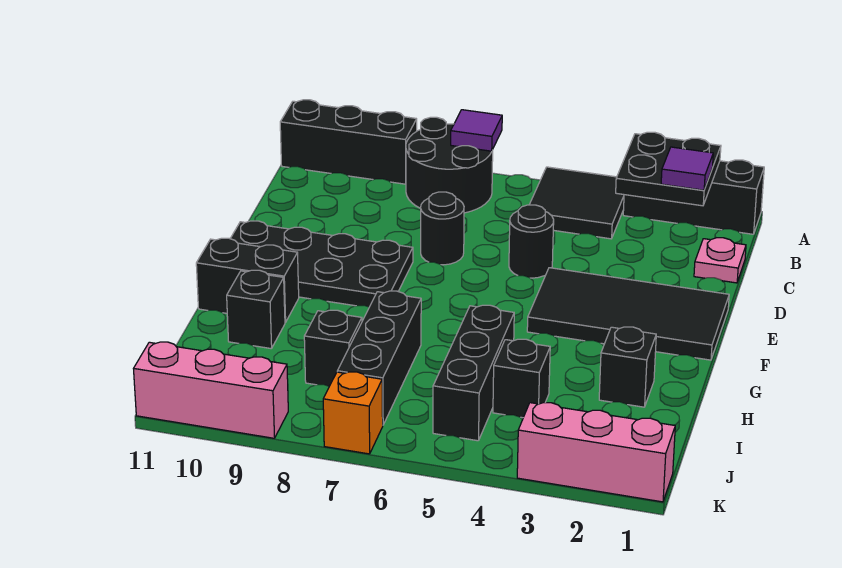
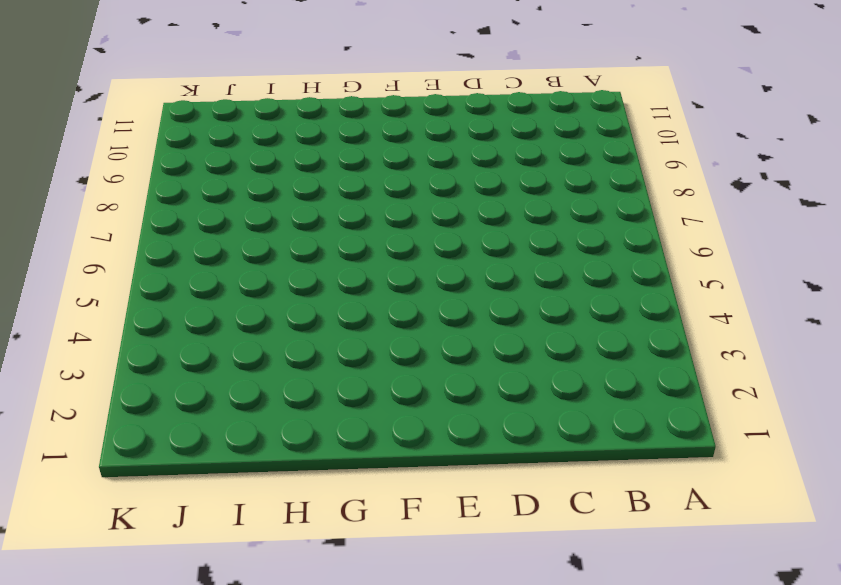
none -> black brick A1:A3 level 1
none -> black tile A4:B5 level 1
none -> black round brick A7:B8 level 1

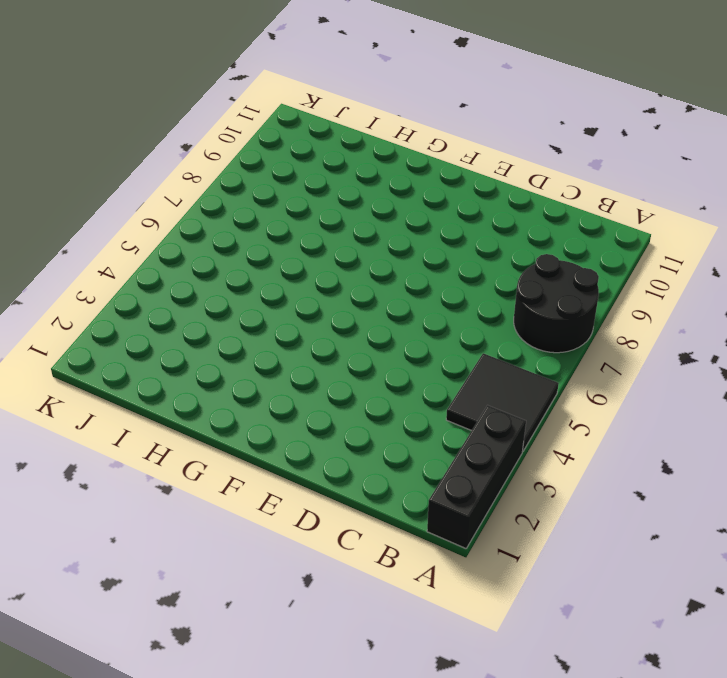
none -> black brick A9:A11 level 1
none -> pink plate C1 level 1
none -> black round brick D5 level 1

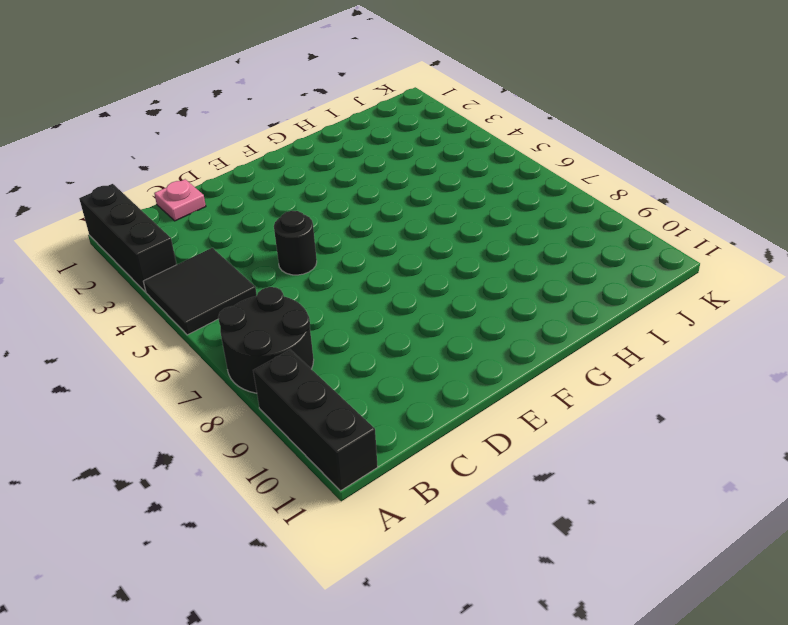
none -> black round brick D7 level 1
none -> black tile E1:F4 level 1
none -> black plate E8:F11 level 1

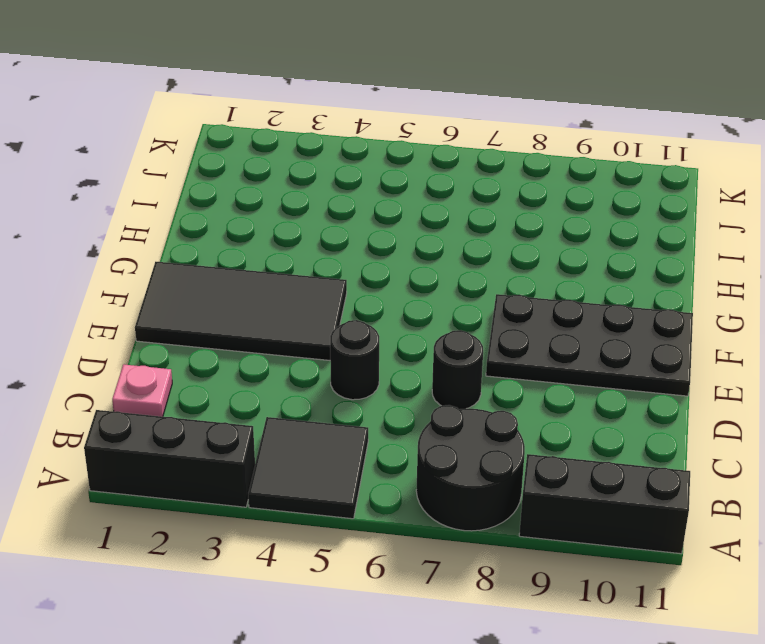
none -> black brick G10:G11 level 1
none -> black brick H2 level 1
none -> black brick H5:J5 level 1

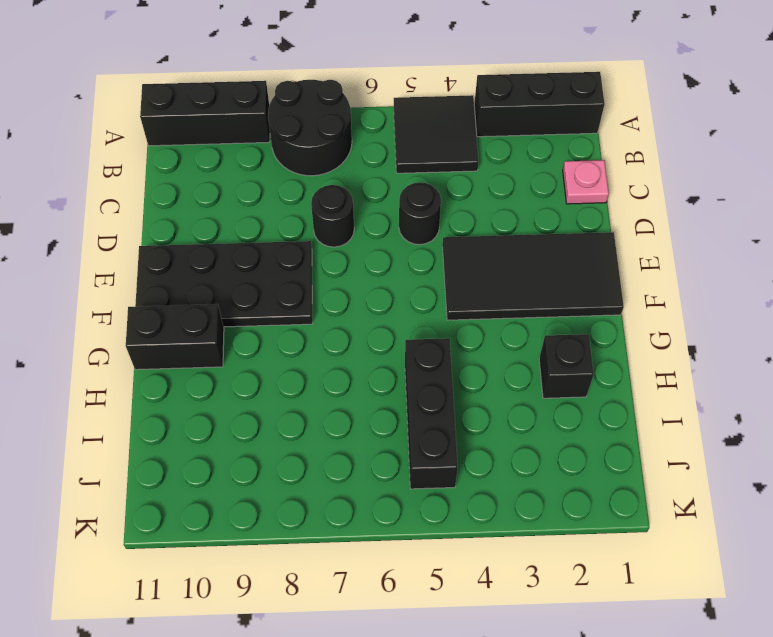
none -> black brick H7:J7 level 1
none -> black brick H10 level 1
none -> black brick I4 level 1

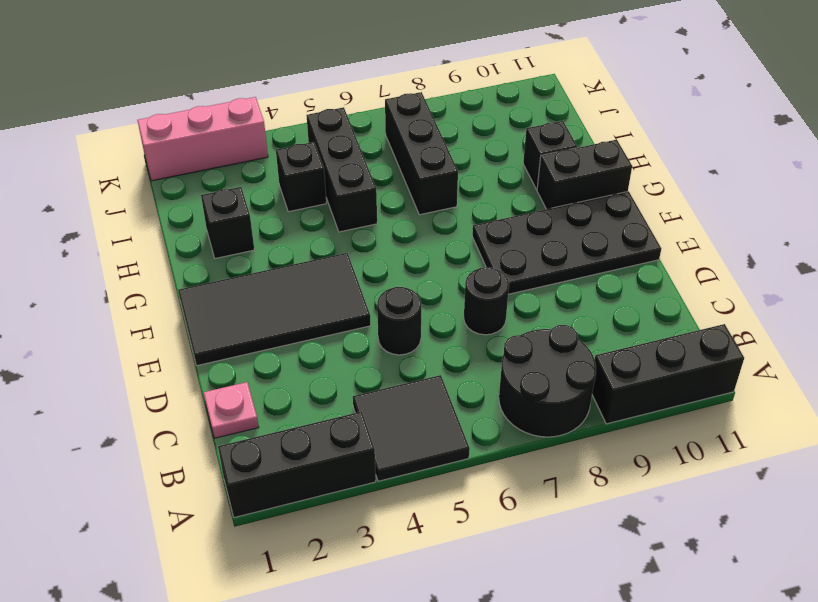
none -> black brick I8 level 1
none -> orange brick K7 level 1
none -> pink brick K9:K11 level 1

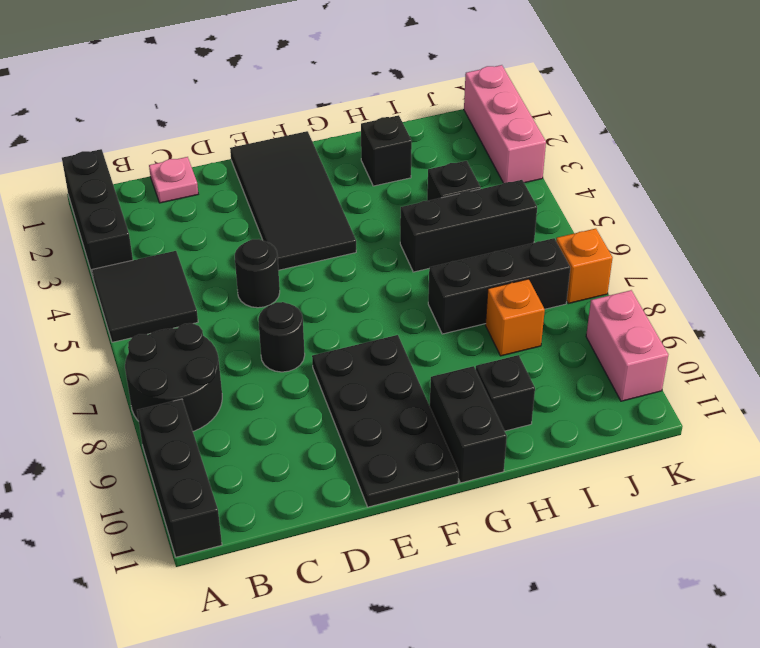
orange brick I8 level 1 -> black brick I8 level 1
pink brick K9:K10 level 1 -> pink brick K9:K11 level 1
none -> black plate A2:B3 level 2
none -> purple tile A7 level 2
none -> purple tile B2 level 3

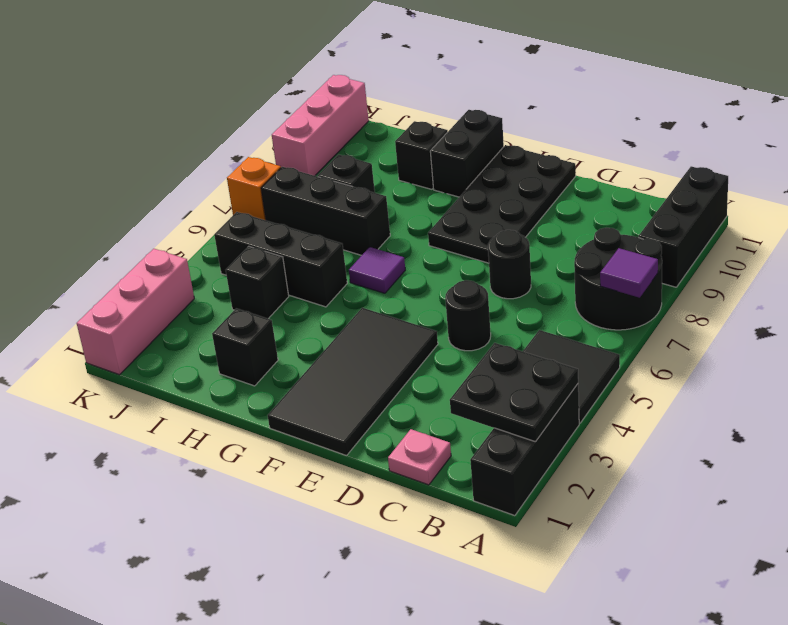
purple tile G6 level 1 -> purple tile B2 level 3

